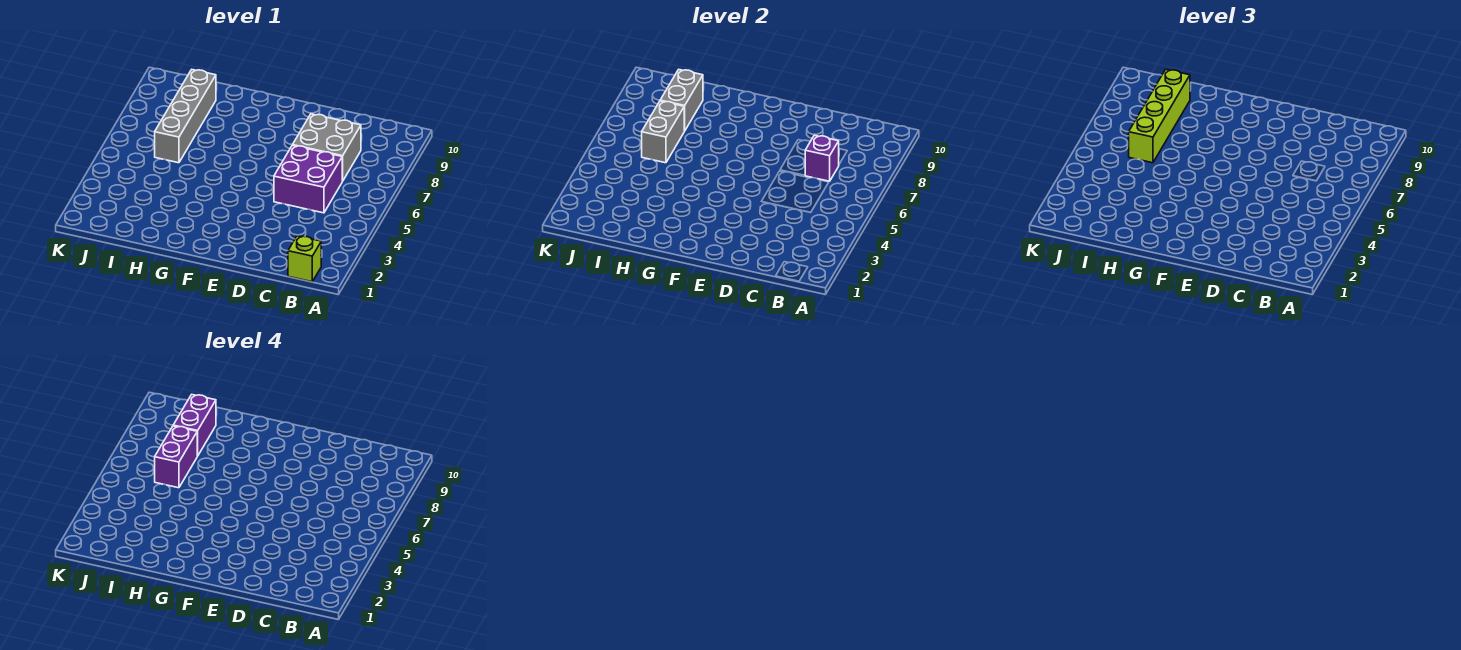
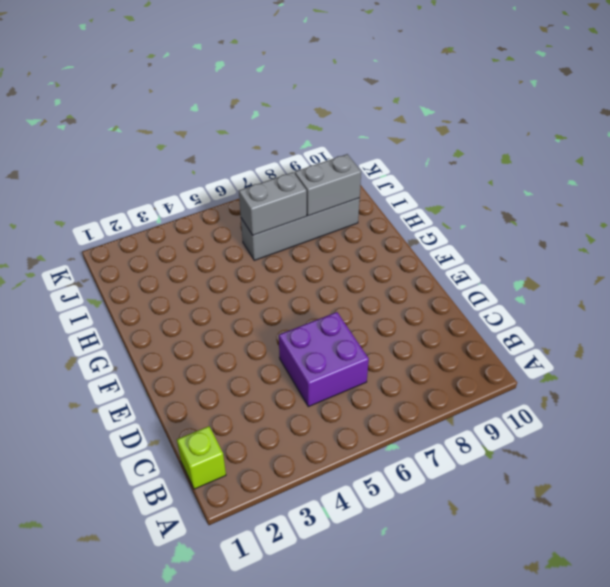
none -> grey brick C7:D8 level 1
none -> purple brick C7 level 2

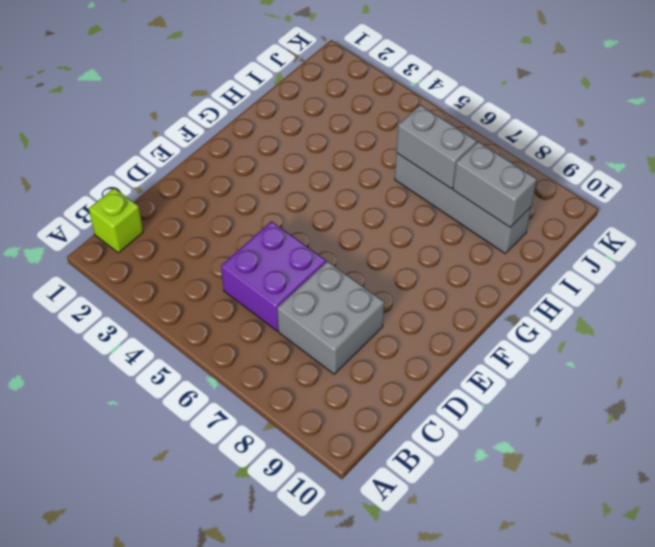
none -> purple brick C7 level 2
none -> lime brick I6:I9 level 3

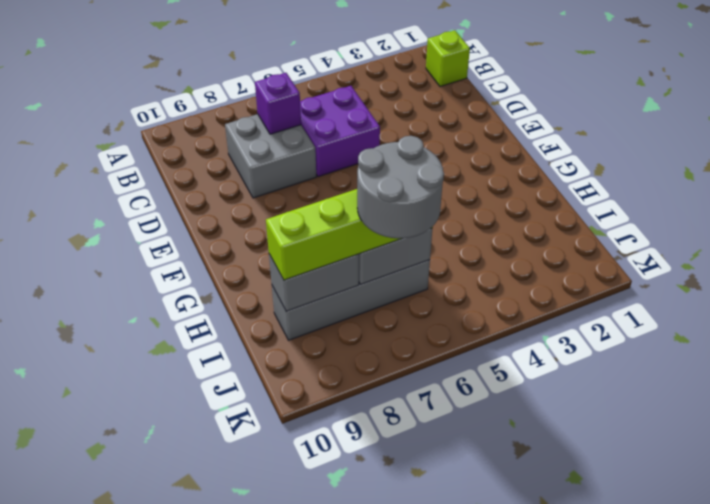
grey round brick I6:J7 level 4 -> purple brick I6:I7 level 4
none -> purple brick I8:I9 level 4

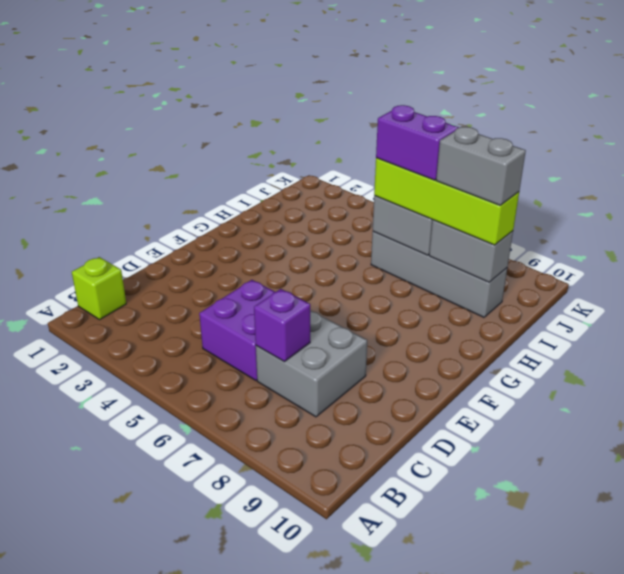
grey brick I8:I9 level 4 -> purple brick I8:I9 level 4

